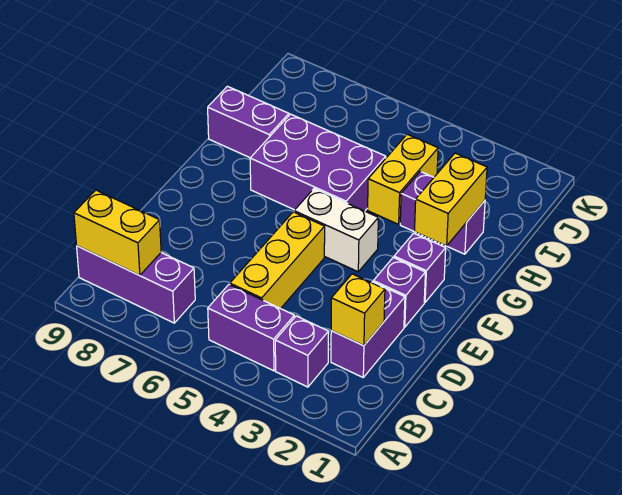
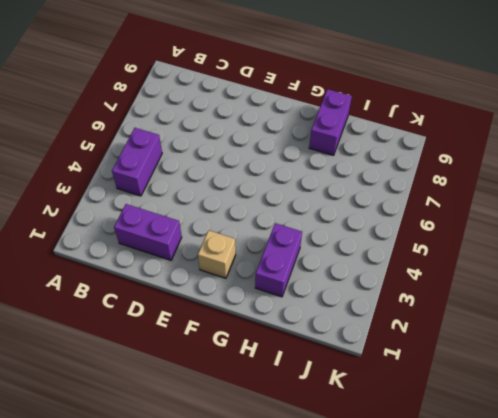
tan brick F2 level 1 -> purple brick F2 level 1
none -> purple brick B3 level 1
none -> purple brick B7:B9 level 1
none -> yellow brick C5:E5 level 1

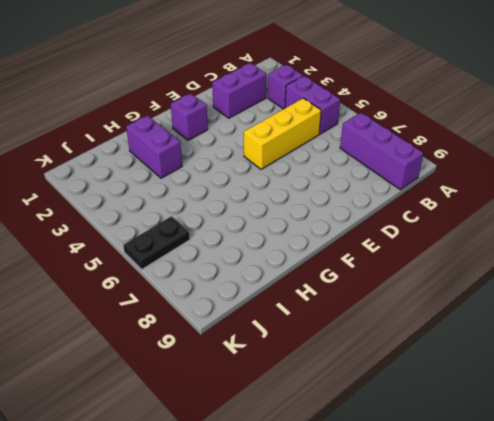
black plate J6:K6 level 1 -> none
none -> purple brick E2 level 1
none -> white brick F4:F5 level 1
none -> purple brick G5:H7 level 1

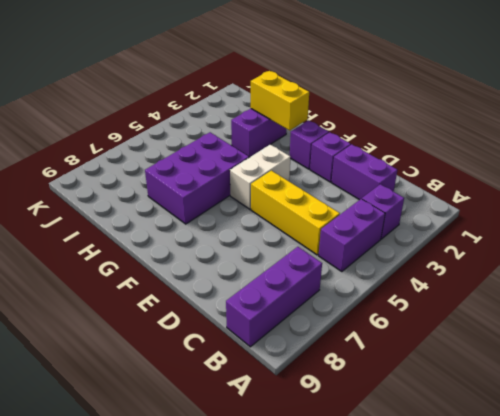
none -> yellow brick H4:I4 level 1
none -> purple brick H8:H9 level 1
none -> yellow brick B8:B9 level 2

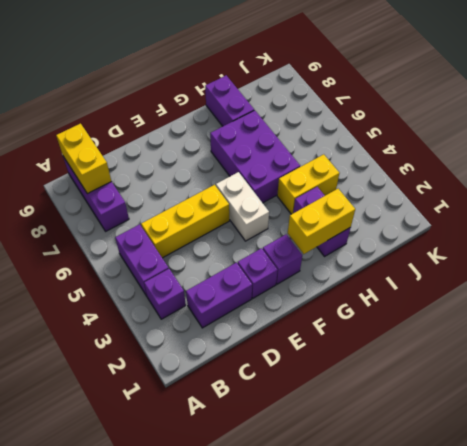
none -> yellow brick C2 level 2

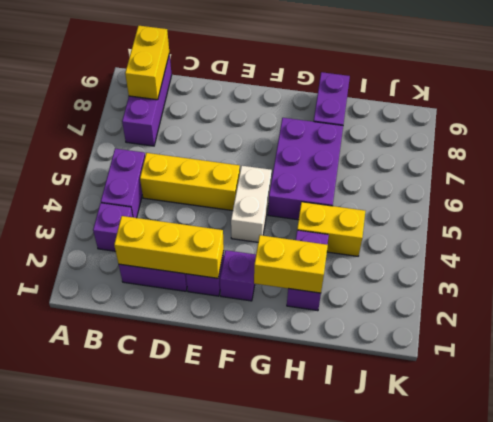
yellow brick C2:E2 level 2 -> yellow brick C2 level 2

